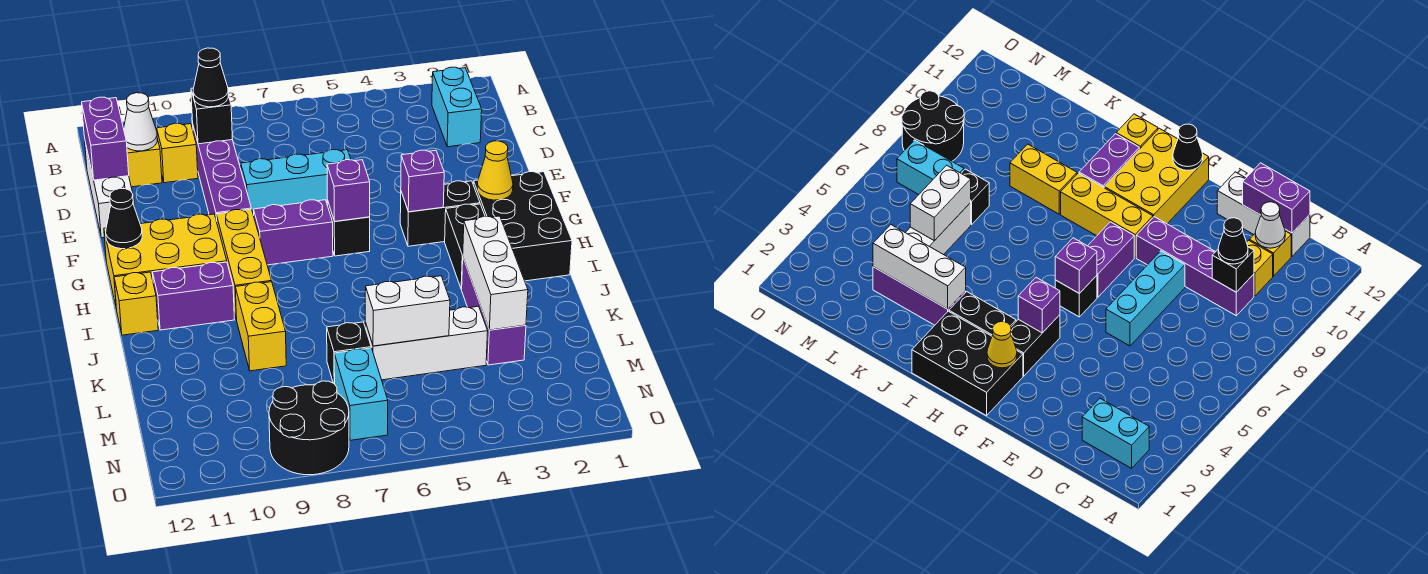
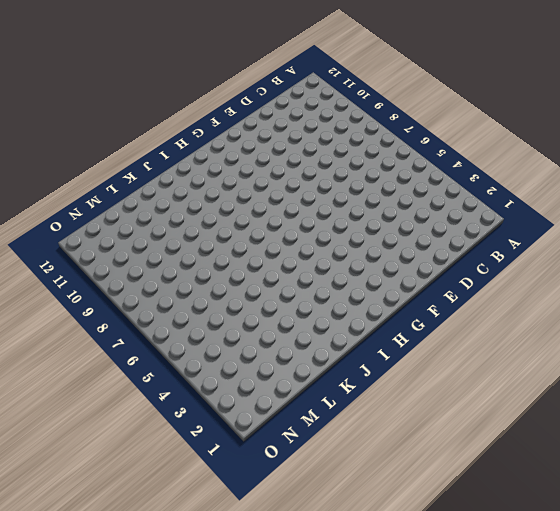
none -> cyan brick B2:C2 level 1
none -> purple brick C9:F9 level 1
none -> yellow brick C10 level 1
none -> yellow brick C11 level 1

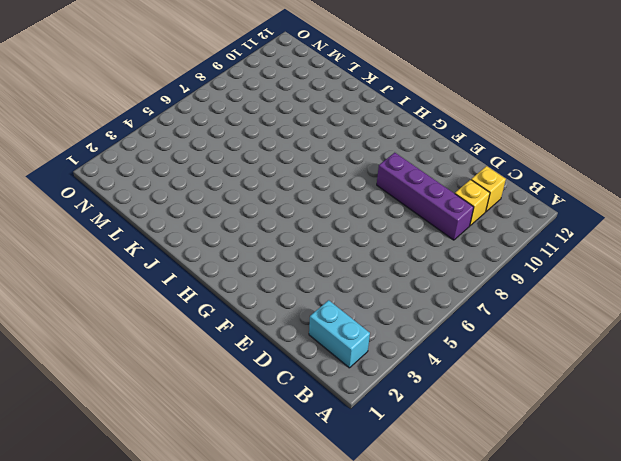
none -> white brick C12:E12 level 1
none -> cyan brick E6:E8 level 1
none -> black brick G1:I2 level 1
none -> black brick G3:G4 level 1

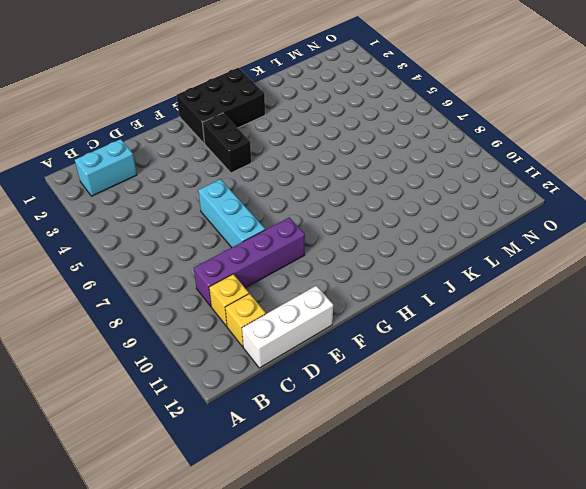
none -> black brick G6 level 1
none -> purple brick G7:G8 level 1
none -> yellow brick G9:I9 level 1
none -> yellow brick G10:H12 level 1

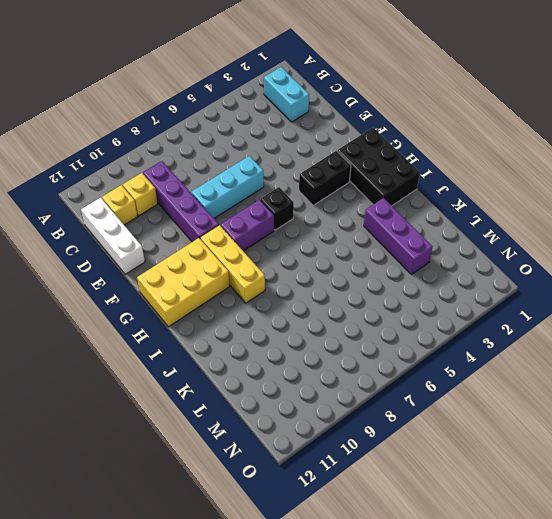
none -> black brick H3:I3 level 1
none -> purple brick I10:I11 level 1
none -> yellow brick I12 level 1
none -> yellow brick J9:K9 level 1

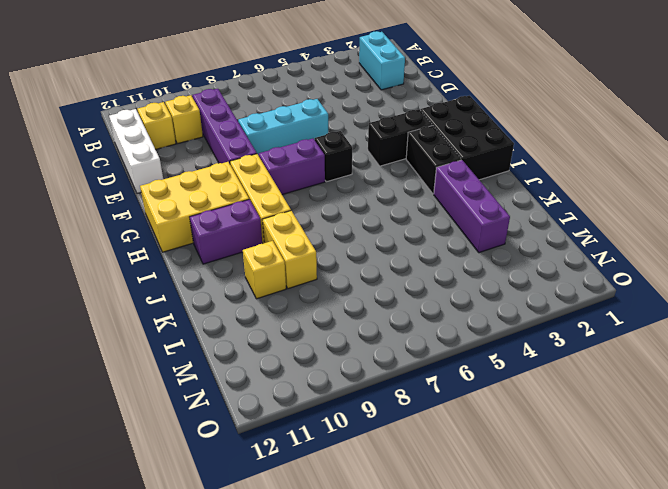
yellow brick K10 level 1 -> yellow brick I12 level 1
none -> white brick L4:L6 level 1
none -> black brick L7 level 1
none -> cyan brick M7:N7 level 1
none -> black round brick N8:O9 level 1

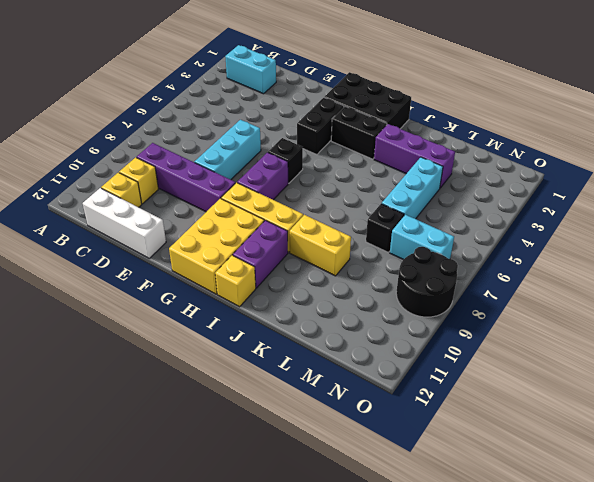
cyan brick L4:L6 level 1 -> white brick L4:L6 level 1
none -> black brick C9 level 2
none -> white cone C11 level 2
none -> purple brick C12:D12 level 2
none -> yellow cone G2 level 2

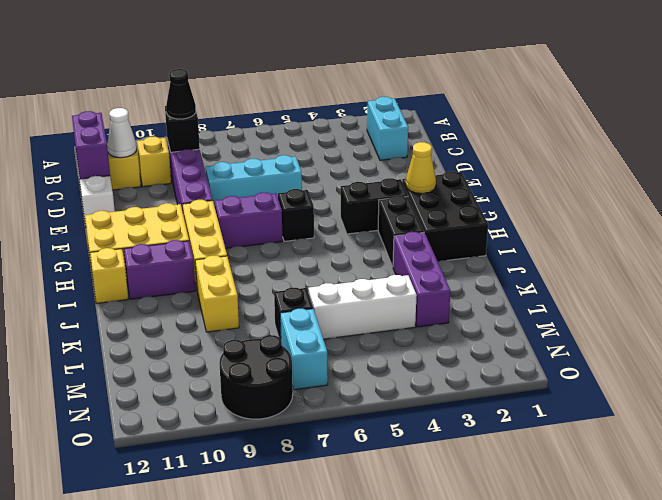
none -> purple brick G4 level 2
none -> purple brick G6 level 2
none -> black cone G12 level 2
none -> white brick J3:L3 level 2

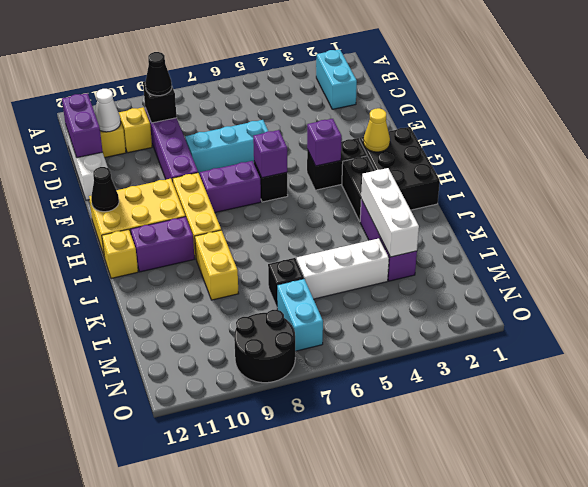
none -> white brick L5:L6 level 2

